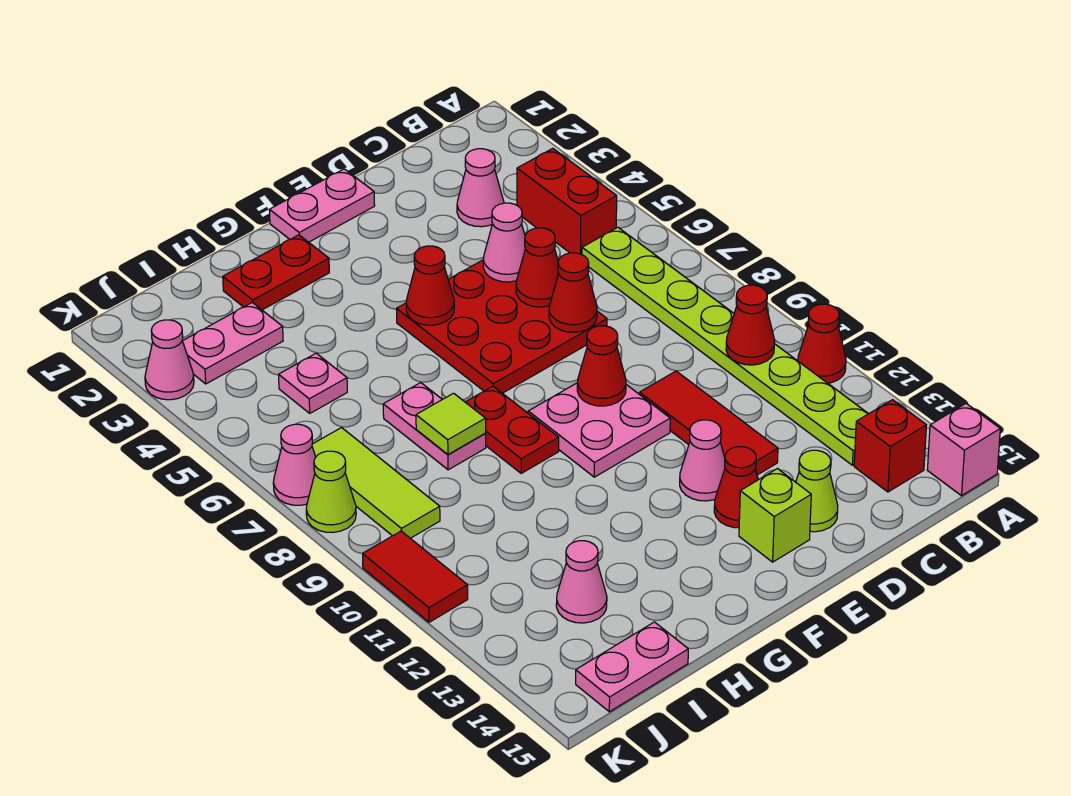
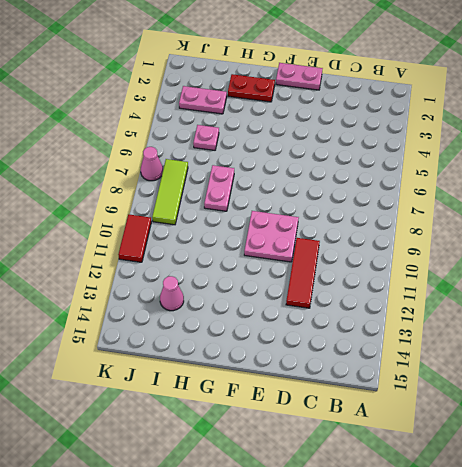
none -> red cone A11 level 1
none -> pink brick A15 level 1
none -> red brick B4:B5 level 1
none -> lime plate B6:B13 level 1

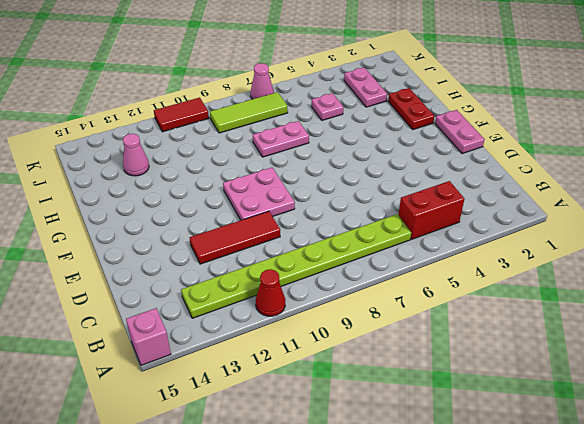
none -> red brick B14 level 1
none -> pink cone C3 level 1
none -> red plate D5:F7 level 1
none -> lime cone D14 level 1

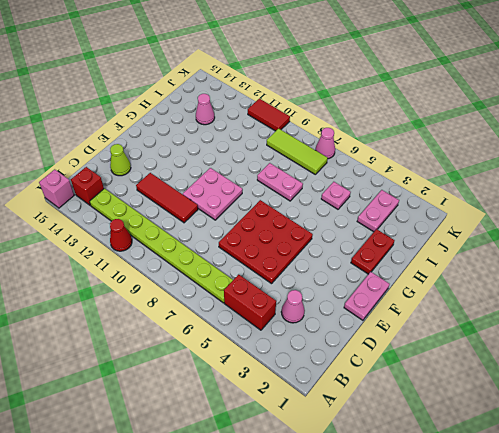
none -> pink cone E12 level 1
none -> red cone E13 level 1
none -> lime brick E14 level 1
none -> red plate G8:G9 level 1

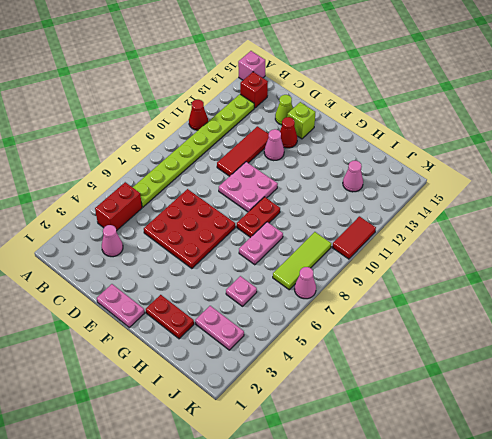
none -> pink plate I15:J15 level 1
none -> pink cone K3 level 1
none -> lime cone K8 level 1
none -> red cone B10 level 2

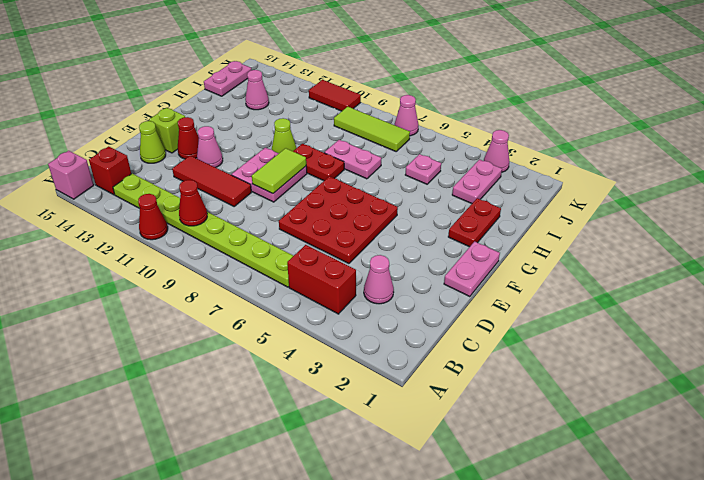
lime tile E9:F9 level 2 -> red cone E9 level 2
lime cone G10 level 1 -> lime cone K8 level 1
none -> pink cone D5 level 2
none -> red cone D6 level 2
none -> red cone D7 level 2
none -> red cone F5 level 2

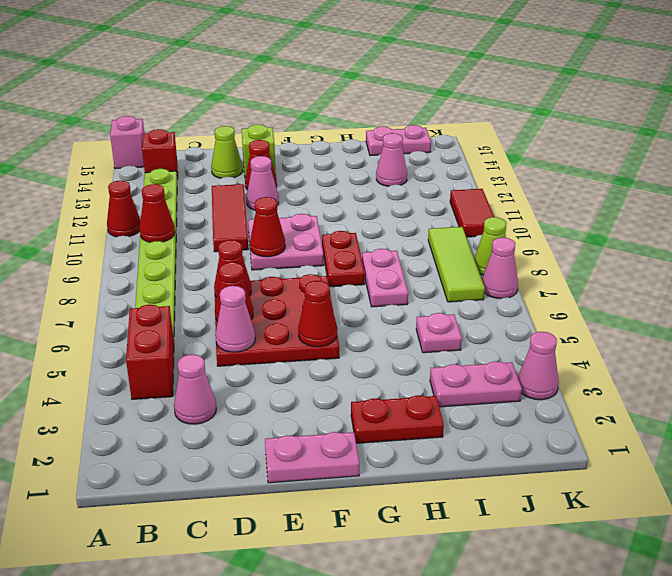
none -> lime tile H8 level 2

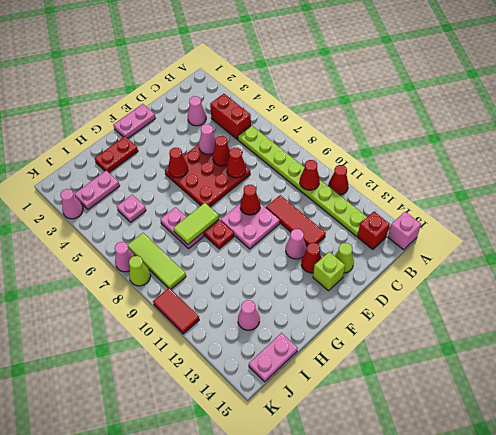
lime tile G8:H8 level 2 -> lime tile H8 level 2

